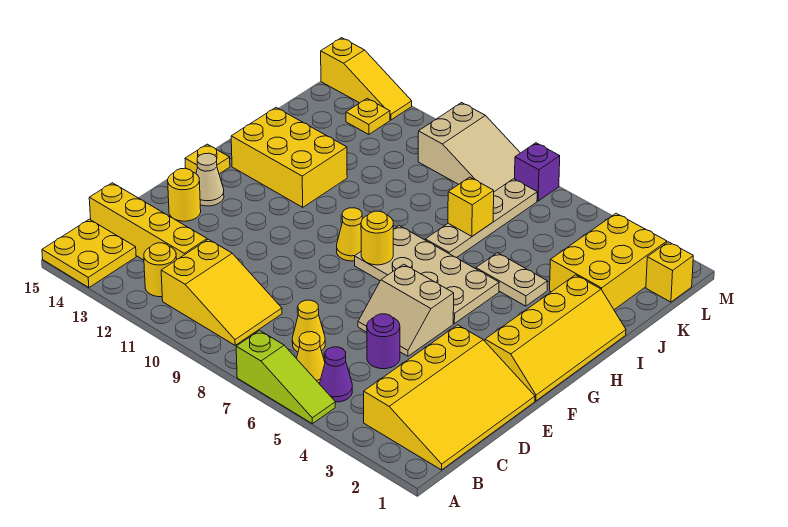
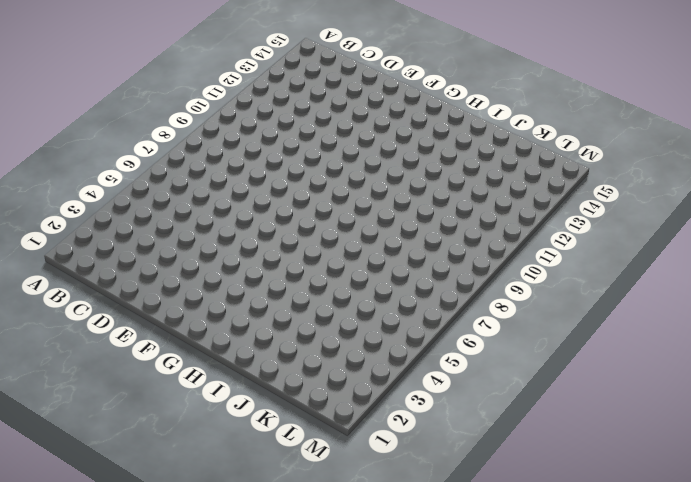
none -> lime slope A5:A7 level 1 top 7
none -> yellow plate A14:B15 level 1
none -> yellow slope B1:E3 level 1 top 3

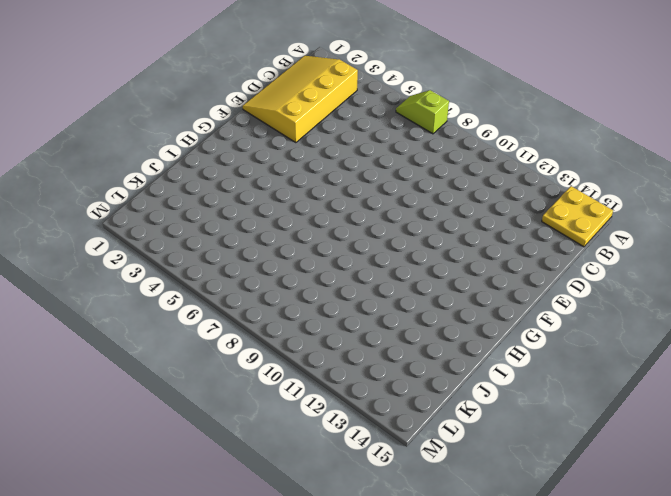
lime slope A6:A7 level 1 top 7 -> lime slope A5:A7 level 1 top 7
none -> purple cone B5 level 1
none -> yellow cone B6 level 1
none -> yellow slope B9:C11 level 1 top 11

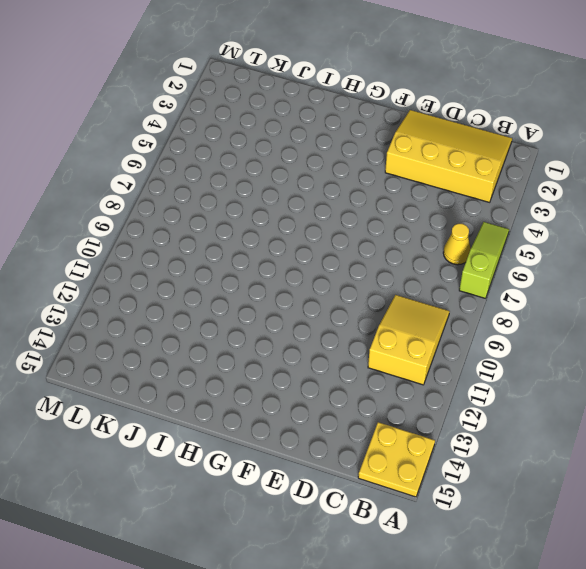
none -> purple cone B5 level 1
none -> yellow round brick B12 level 1
none -> yellow cone C7 level 1

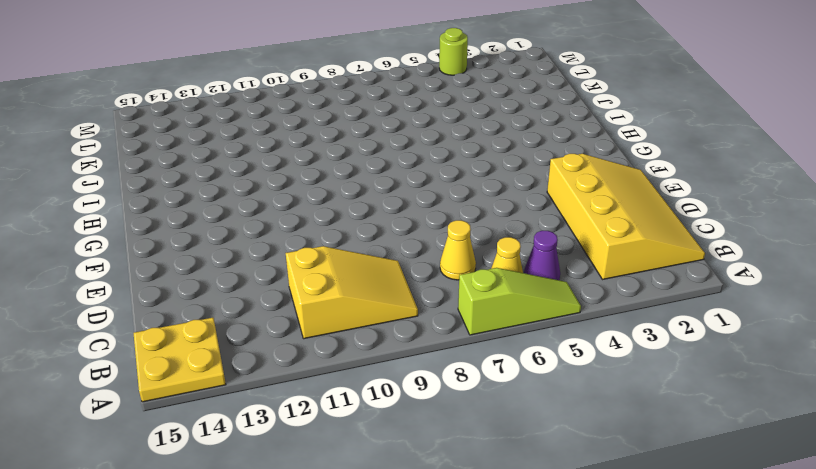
lime round brick M4 level 1 -> none
none -> yellow round brick B12 level 1
none -> yellow brick C12:C15 level 1
none -> purple round brick D5 level 1

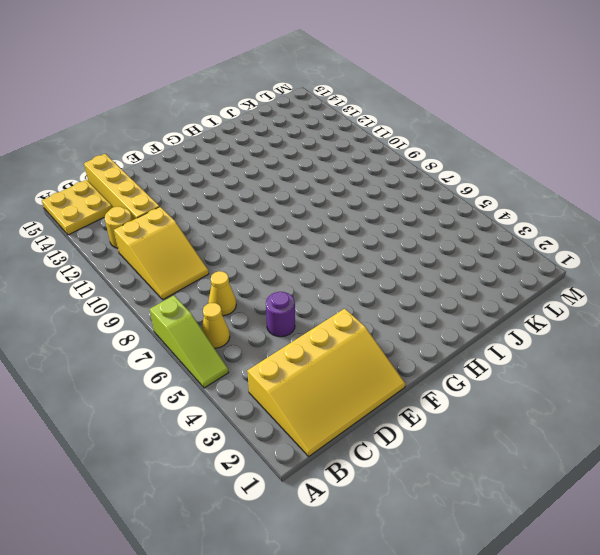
none -> purple cone B5 level 1
none -> tan slope E5:F6 level 1 top F
none -> yellow round brick E14 level 1

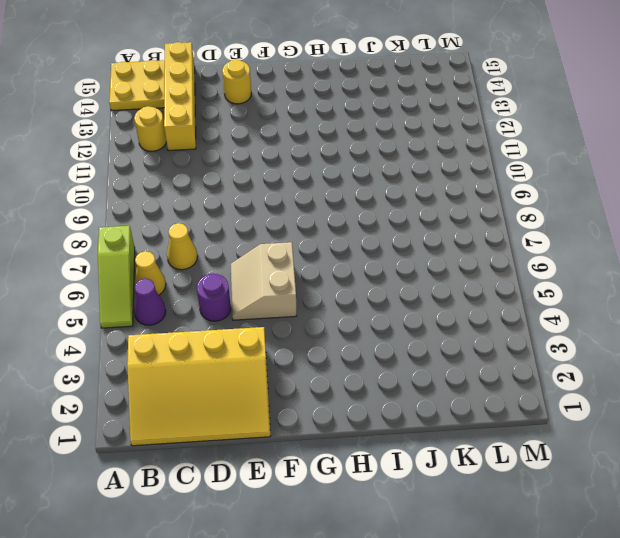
none -> yellow slope B9:C11 level 1 top 11
none -> yellow slope F1:I2 level 1 top 2
none -> tan cone F14 level 1

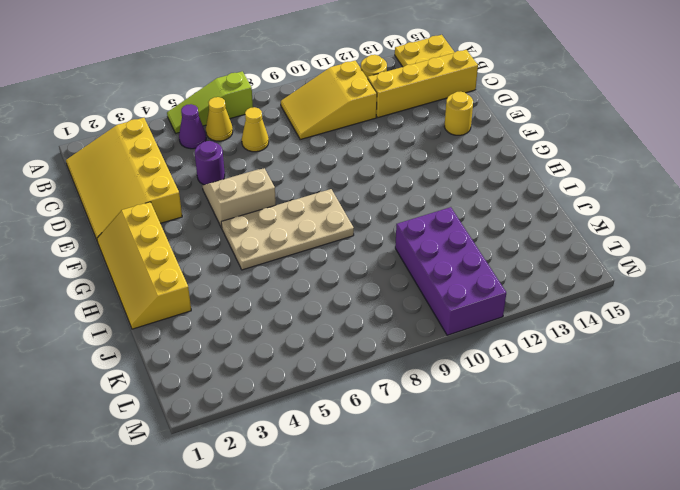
purple brick J10:M11 level 1 -> tan slope L8:M10 level 1 top 10
none -> tan cone F14 level 1
none -> yellow cone G9 level 1
none -> yellow plate G15 level 1

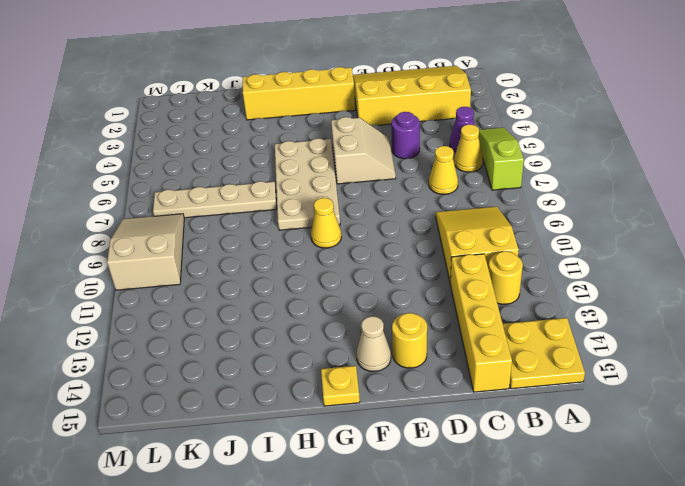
none -> yellow brick H12:I14 level 1
none -> tan plate I4:I5 level 1
none -> yellow brick J2:L3 level 1

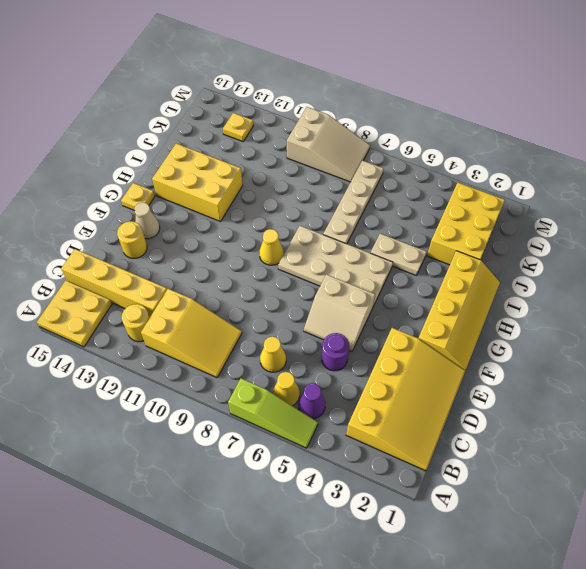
none -> yellow brick L1 level 1
none -> purple brick M7 level 1
none -> yellow slope M13:M15 level 1 top 15

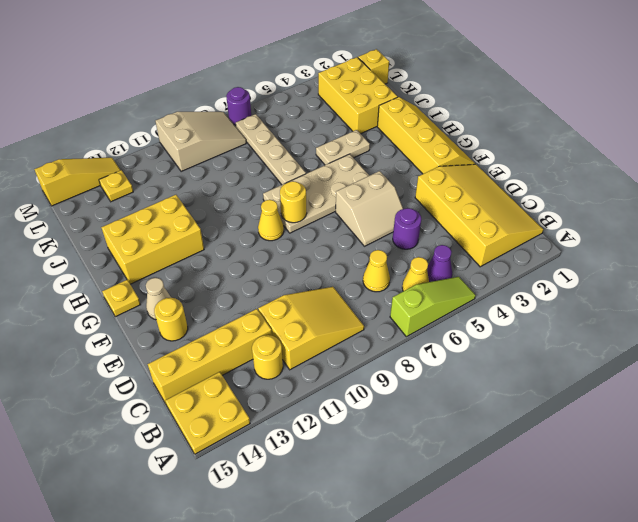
purple round brick M7 level 1 -> purple brick M7 level 1
none -> yellow brick J7 level 2

